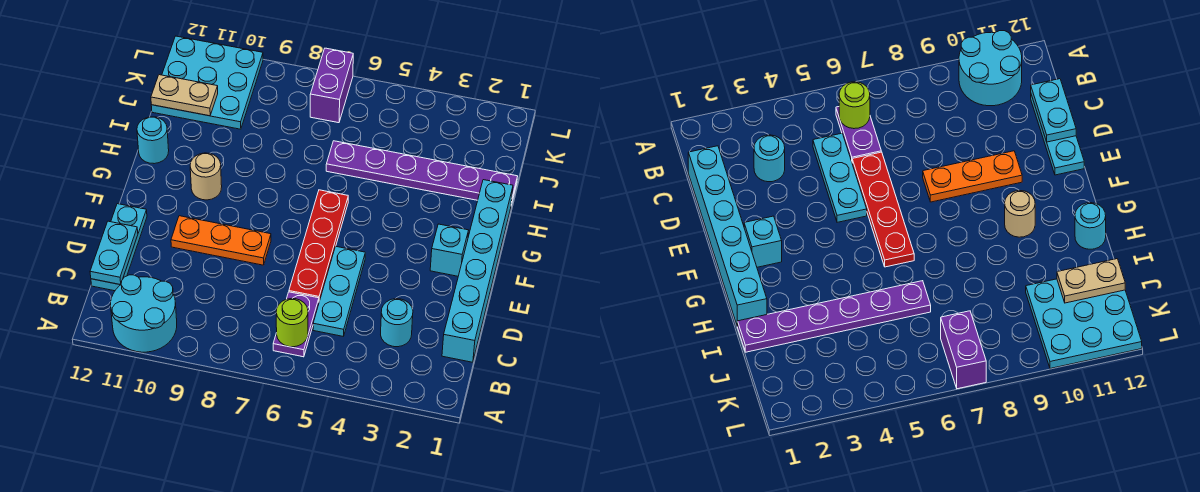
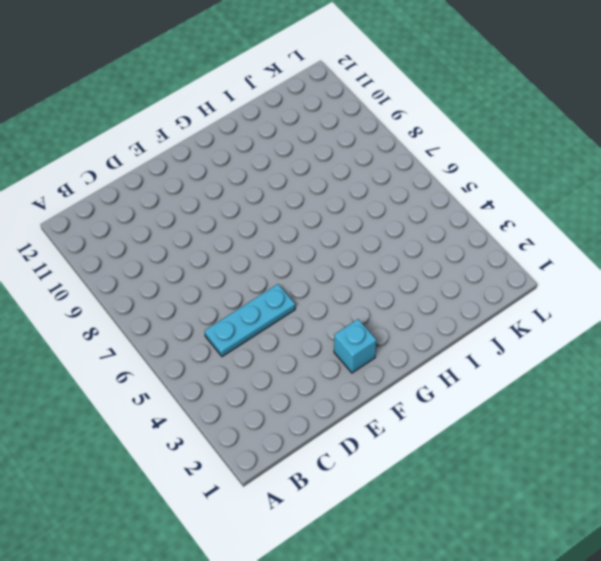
none -> cyan round brick A10:B11 level 1
none -> purple plate B6:C6 level 1
none -> cyan brick C1:H1 level 1

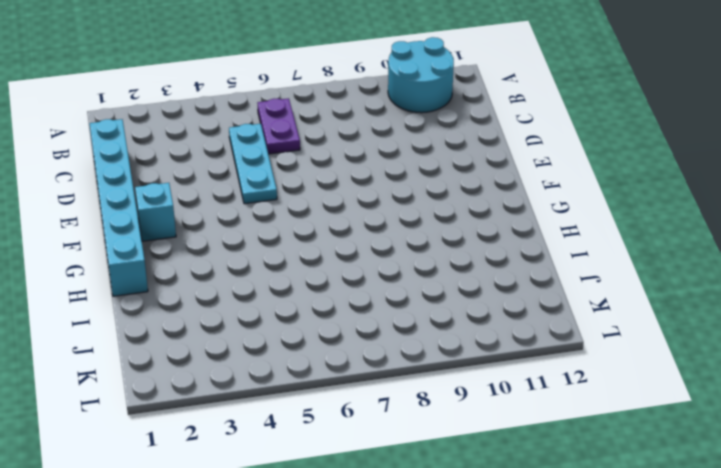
none -> cyan round brick C3 level 1
none -> cyan plate C12:E12 level 1
none -> red plate D6:G6 level 1

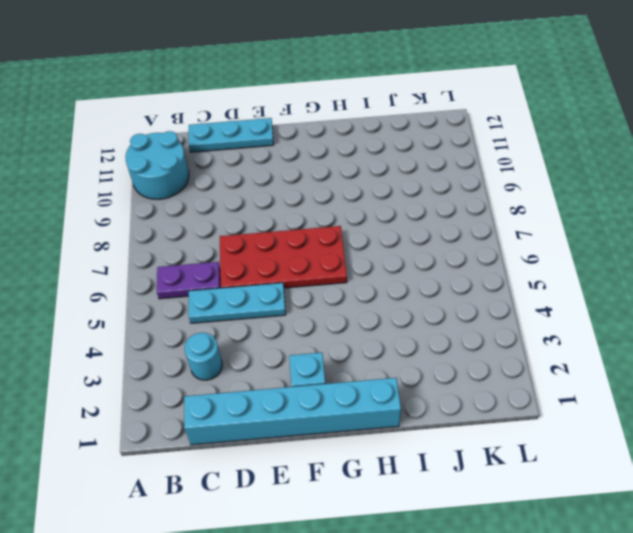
red plate D6:G7 level 1 -> red plate D6:G6 level 1
none -> orange plate E8:E10 level 1
none -> tan round brick G10 level 1
none -> cyan round brick H12 level 1

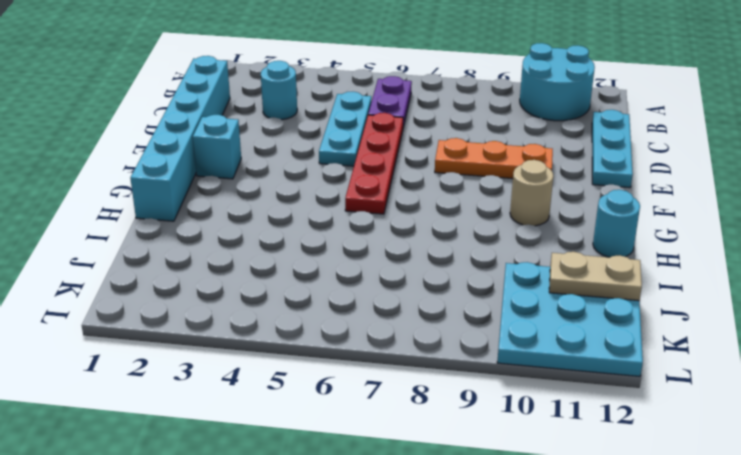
none -> purple plate I1:I6 level 1
none -> purple brick K7:L7 level 1
none -> lime round brick B6 level 2

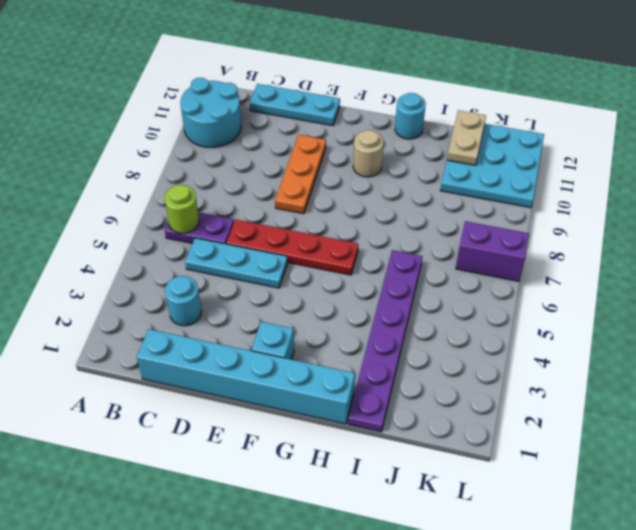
none -> cyan plate C12:D12 level 2

